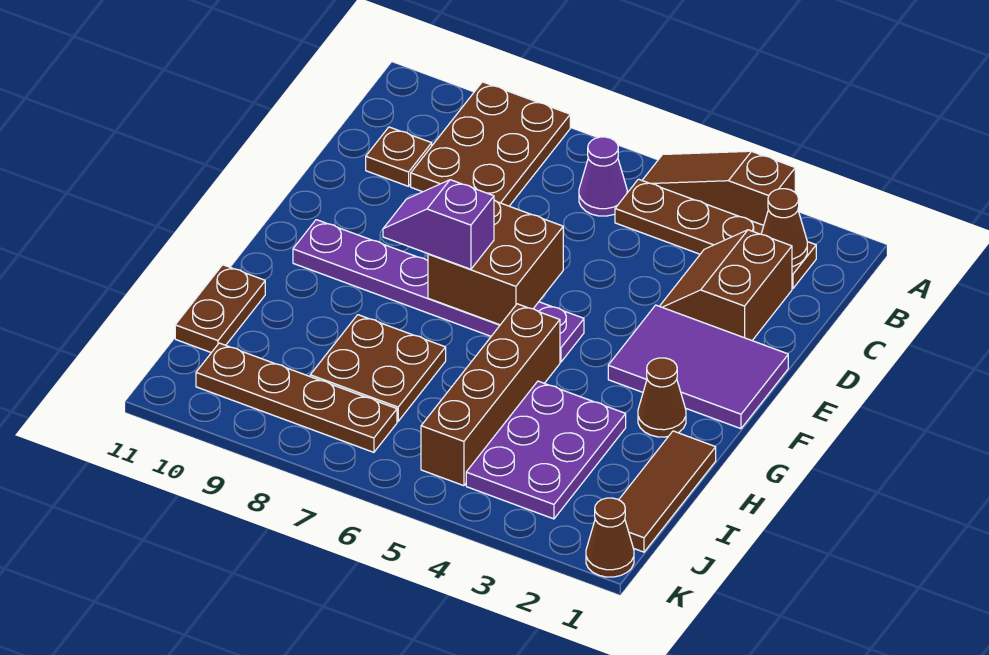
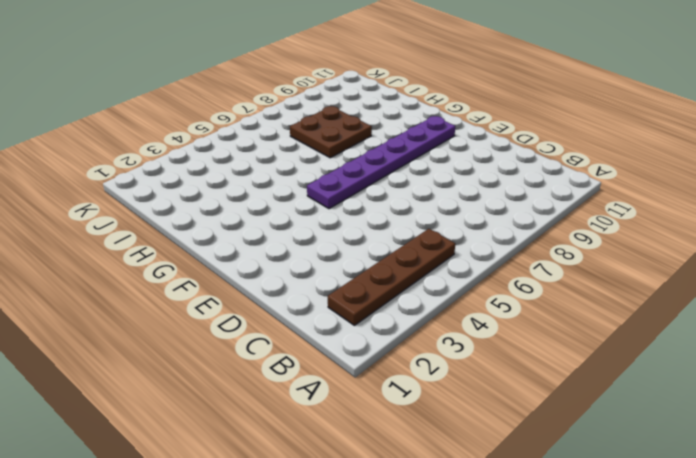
none -> brown slope A3:A5 level 1 top 3
none -> brown plate A8:C9 level 1
none -> purple cone B6 level 1

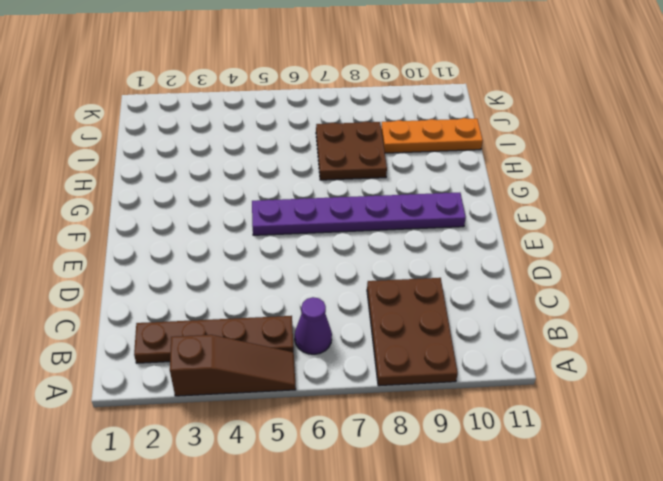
orange plate I9:I11 level 1 -> brown plate H11:I11 level 1
none -> brown slope C2:D3 level 1 top 2
none -> brown plate C10 level 1
none -> purple tile E1:F3 level 1

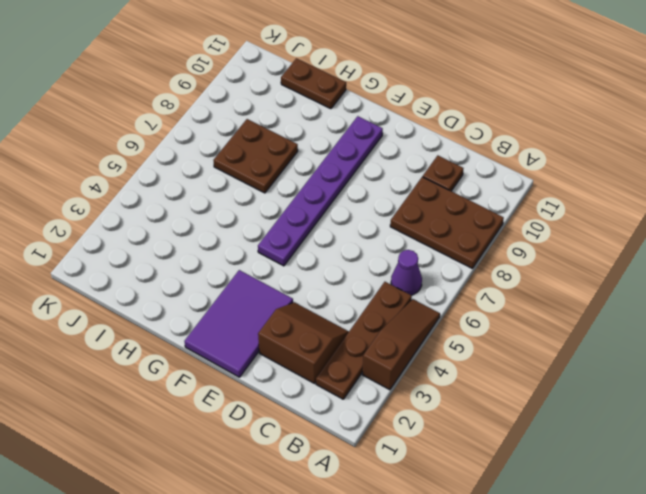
none -> brown cone G2 level 1
none -> brown brick G5:J5 level 1
none -> brown tile H1:J1 level 1

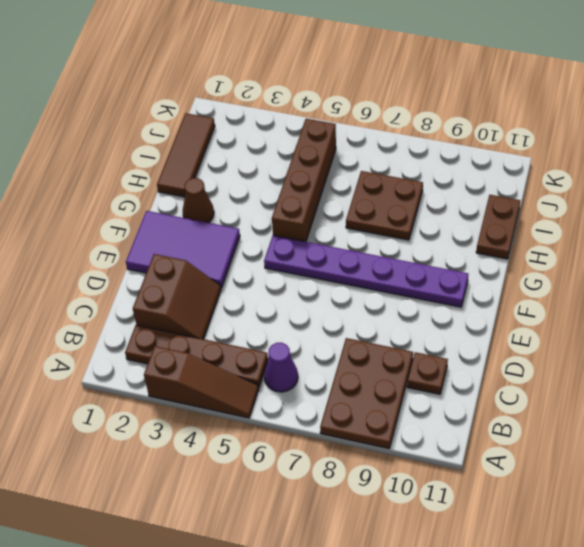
none -> purple plate H3:J4 level 1
none -> brown plate J7:J10 level 1
none -> brown cone K1 level 1

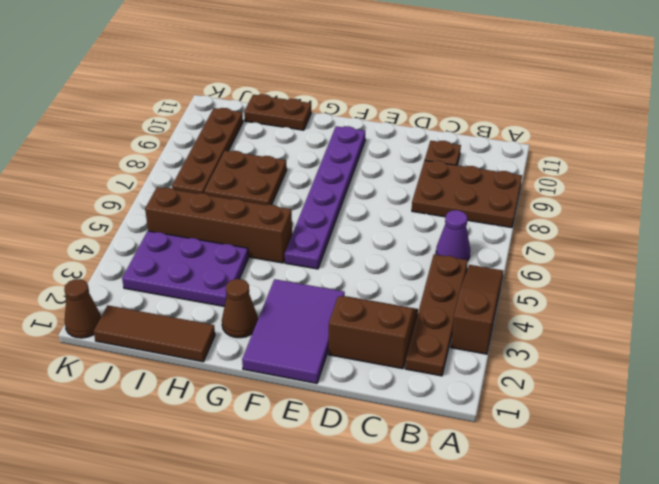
none -> brown cone B2 level 2
none -> brown brick E6:F7 level 2
none -> purple slope F7:F8 level 3 top 7

